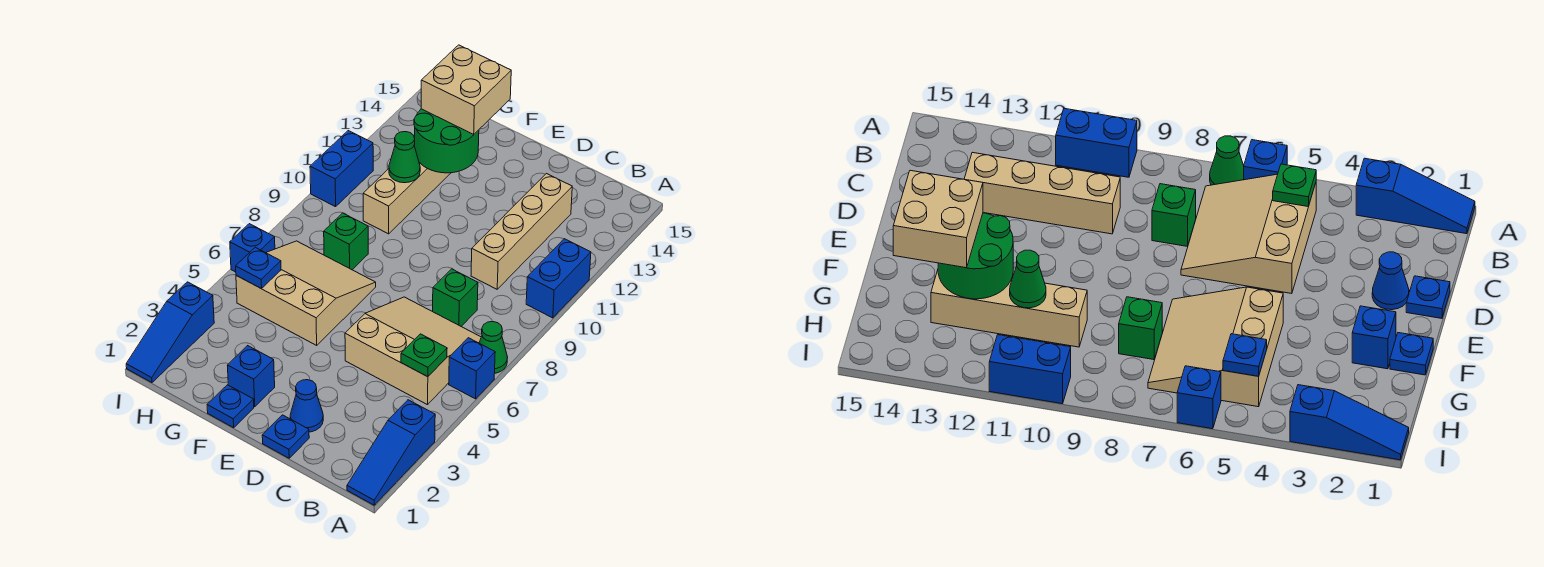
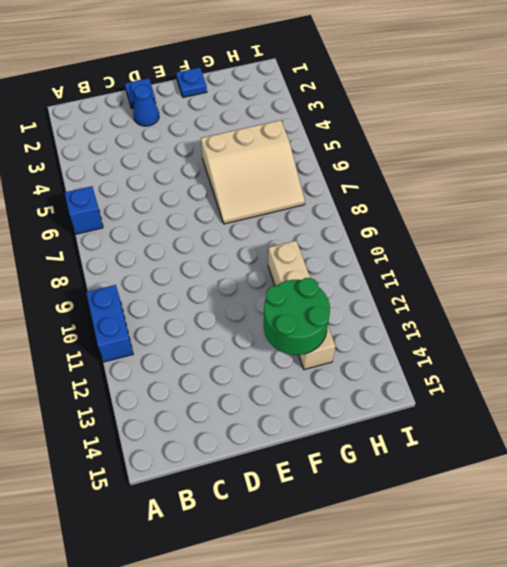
none -> blue slope A1:A3 level 1 top 3
none -> green cone A7 level 1
none -> tan slope B5:D7 level 1 top 5

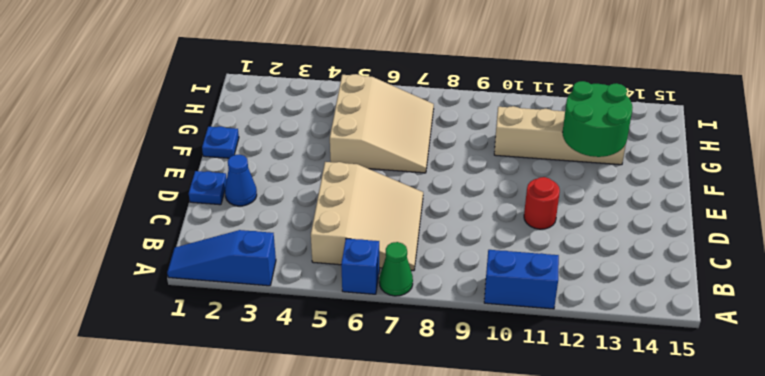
red round brick D11 level 1 -> none
none -> green brick C8 level 1
none -> tan brick C10:C13 level 1
none -> blue brick F2 level 1

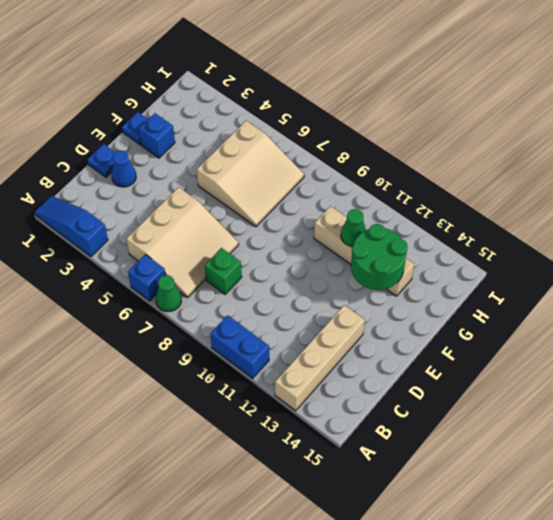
tan brick A13:D13 level 1 -> tan brick C10:C13 level 1
none -> green brick G8 level 1
none -> blue slope I1:I3 level 1 top 3
none -> blue brick I6 level 1

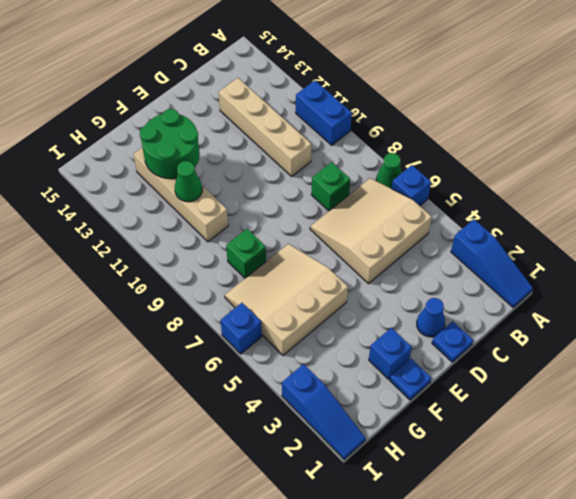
none -> blue brick I10:I11 level 1
none -> green plate B5 level 2
none -> blue plate H5 level 2

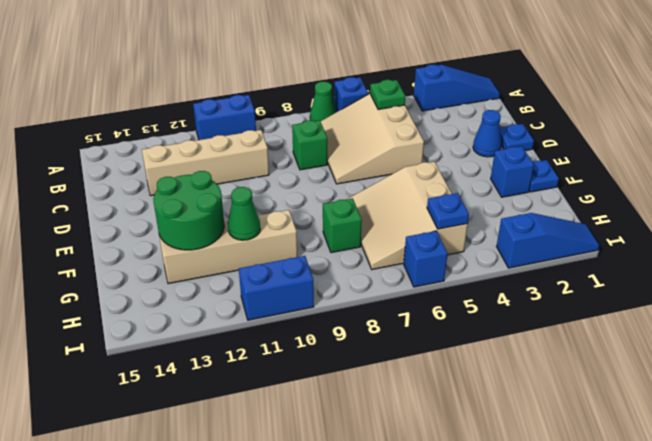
none -> tan brick F13:G14 level 3

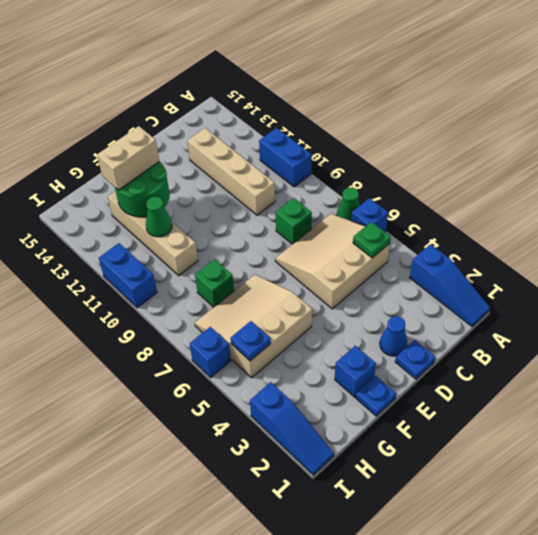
tan brick F13:G13 level 3 -> tan brick F13:G14 level 3

